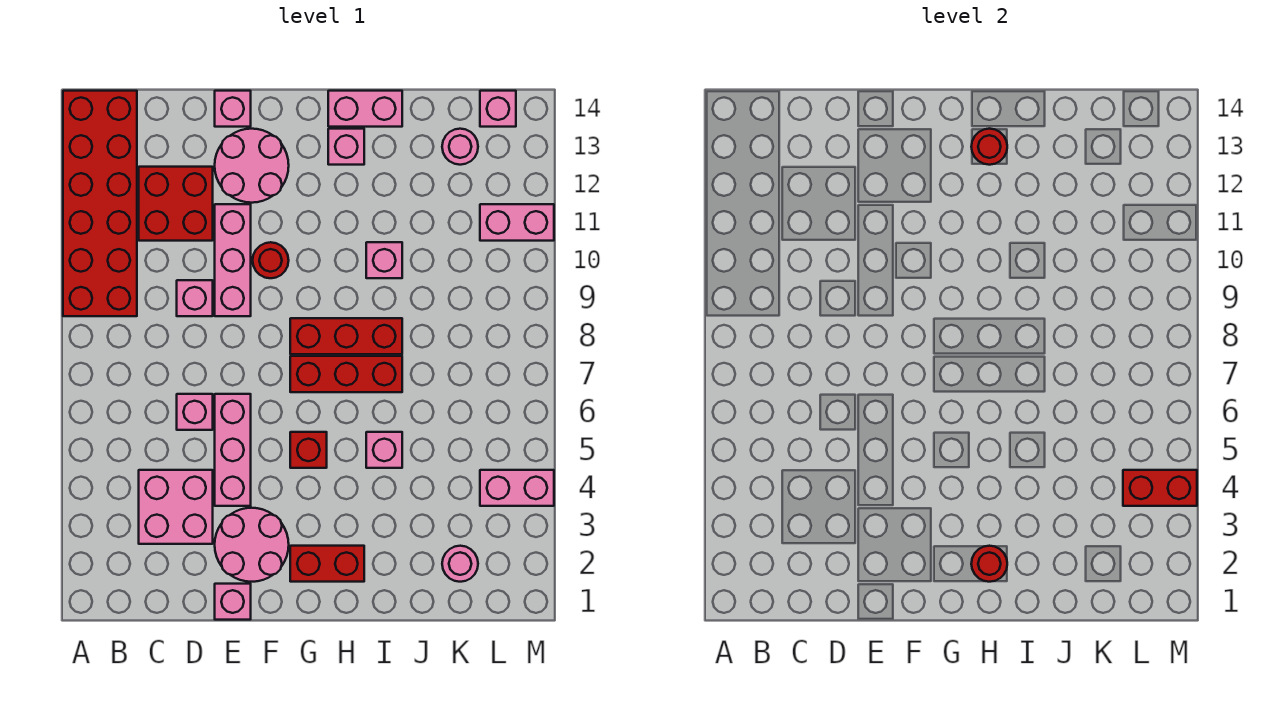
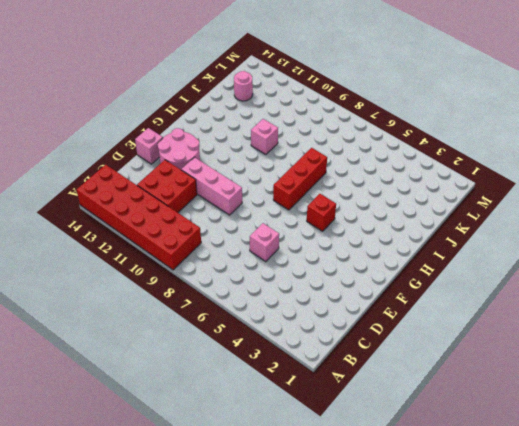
none -> pink brick C3:D4 level 1
none -> pink brick D9 level 1
none -> pink brick E1 level 1

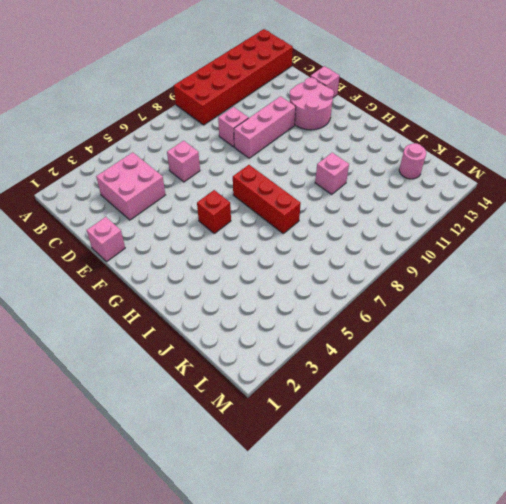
none -> red brick C11:D12 level 1
none -> pink round brick E2:F3 level 1
none -> pink brick E4:E6 level 1

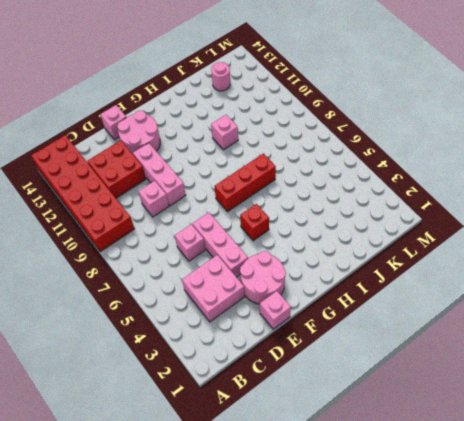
none -> red round brick F10 level 1
none -> red brick G2:H2 level 1
none -> red brick G8:I8 level 1

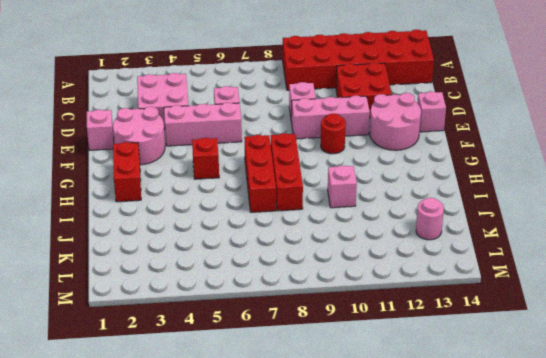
none -> pink brick H13 level 1
none -> pink brick H14:I14 level 1
none -> pink brick I5 level 1

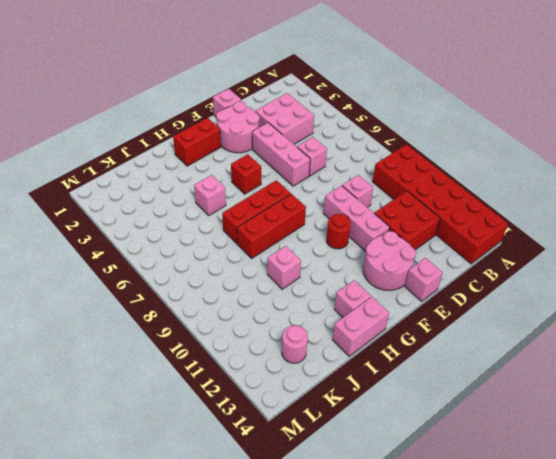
none -> pink round brick K2 level 1
none -> pink brick L4:M4 level 1
none -> pink brick L11:M11 level 1

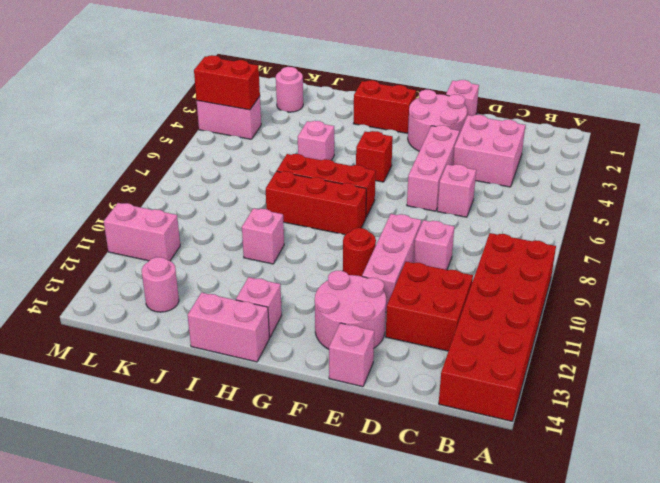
none -> pink brick L14 level 1
none -> red round brick H2 level 2
none -> red round brick H13 level 2

